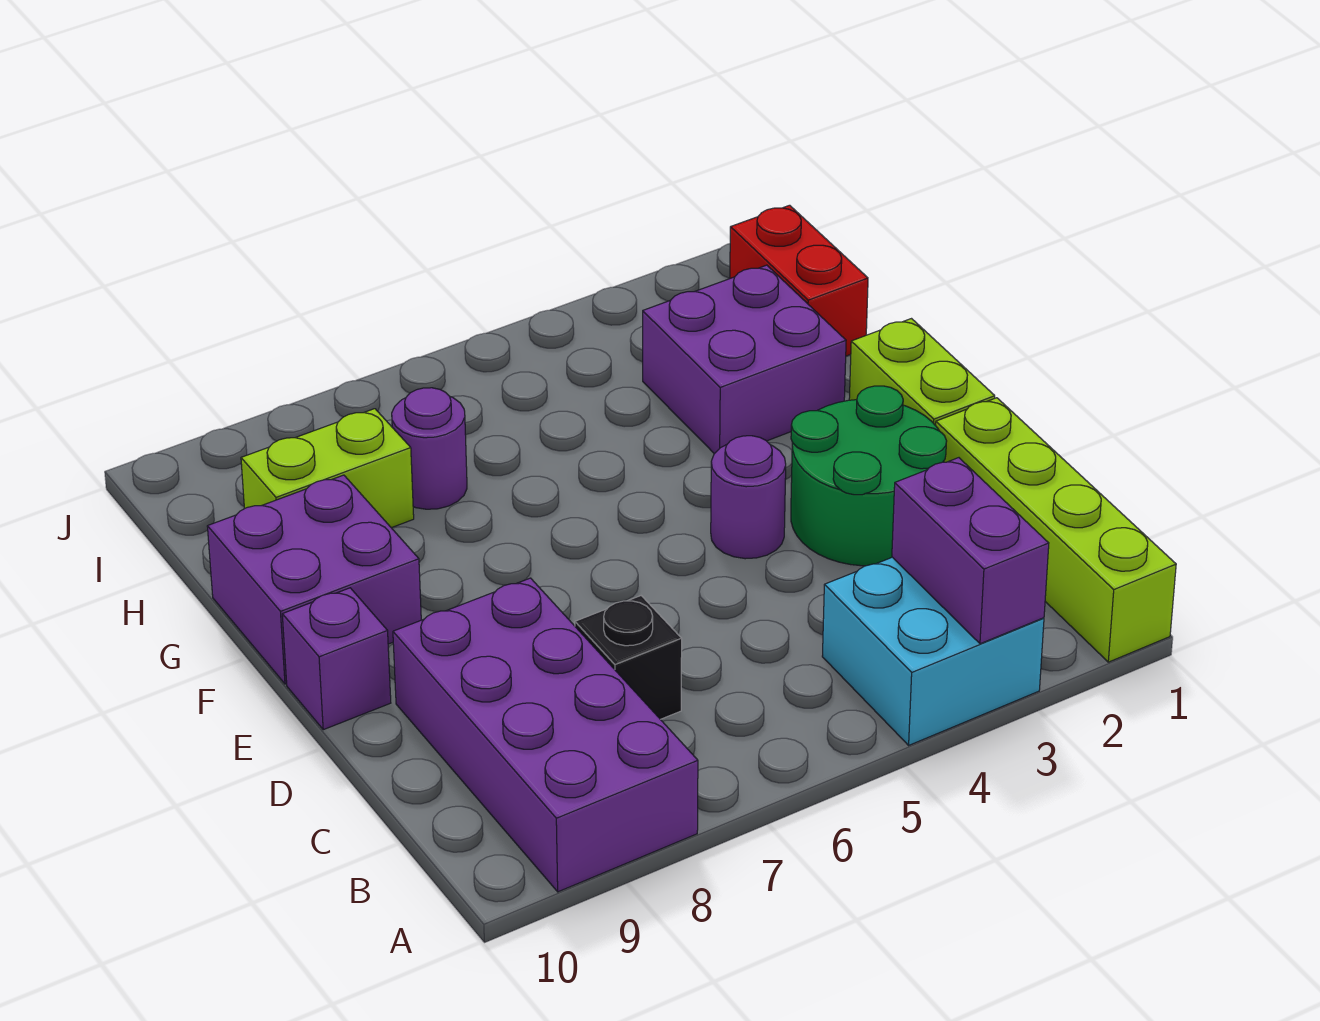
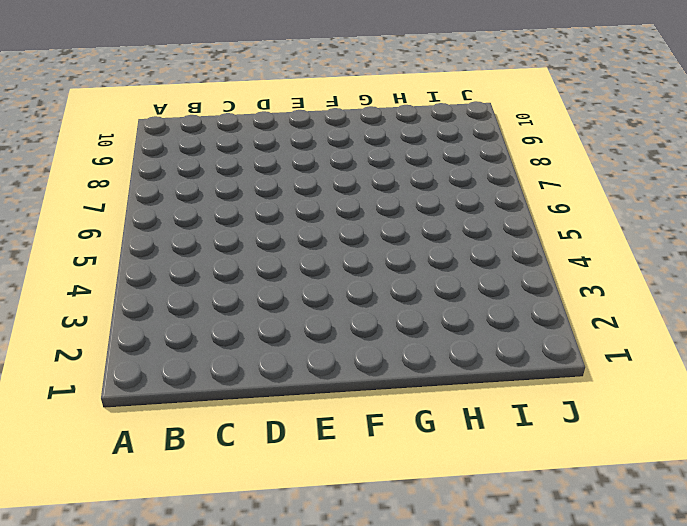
none -> lime brick A1:D1 level 1
none -> cyan brick A3:B4 level 1
none -> purple brick A8:D9 level 1

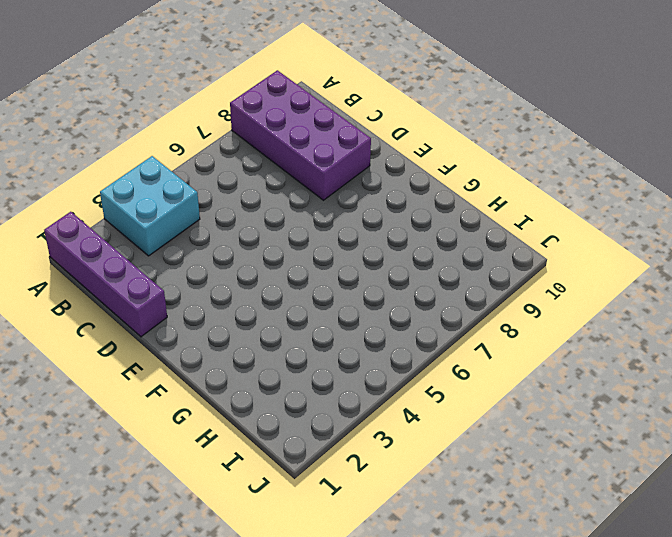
purple brick A1:D1 level 1 -> lime brick A1:D1 level 1
none -> black brick C7 level 1
none -> green round brick D2:E3 level 1
none -> lime brick E1:F1 level 1

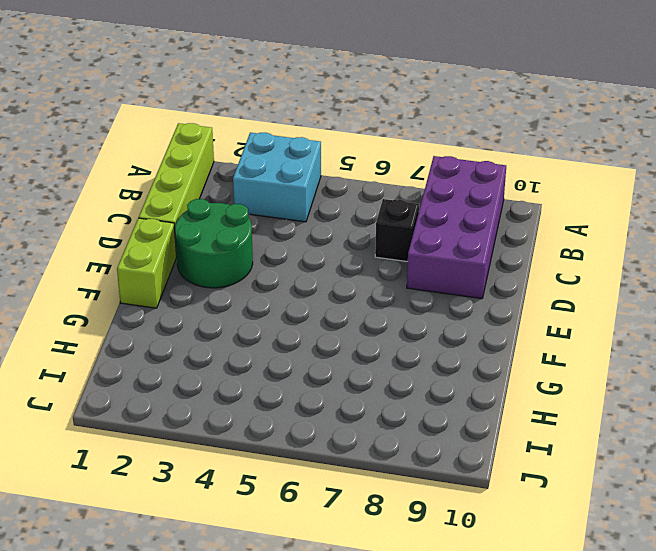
none -> purple round brick E4 level 1
none -> purple brick E10 level 1
none -> purple brick F9:G10 level 1

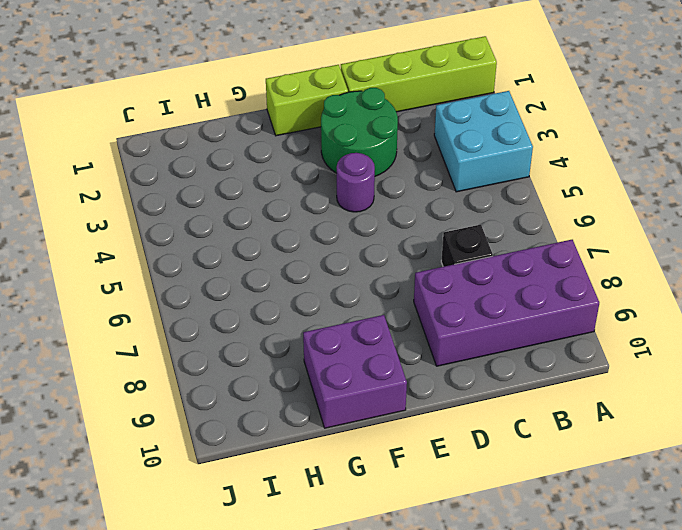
none -> purple brick E10 level 1
none -> purple brick G2:H3 level 1
none -> red brick H1:I1 level 1

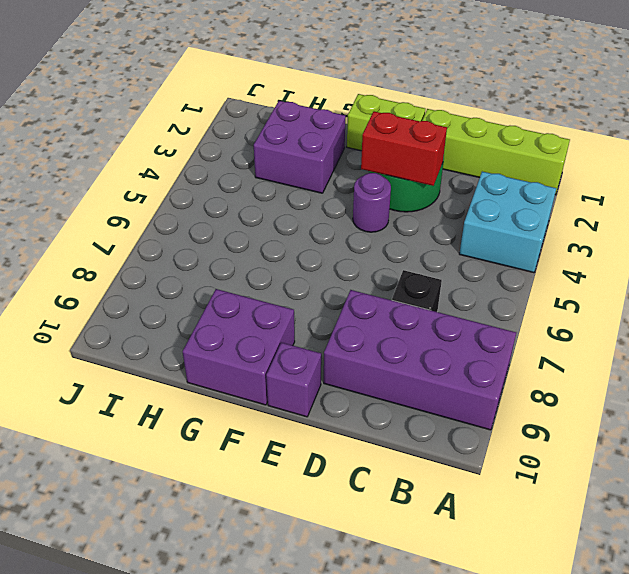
red brick D3:E3 level 2 -> red brick H1:I1 level 1
none -> purple round brick H7 level 1
none -> lime brick H8:H9 level 1
none -> purple brick A3:B3 level 2

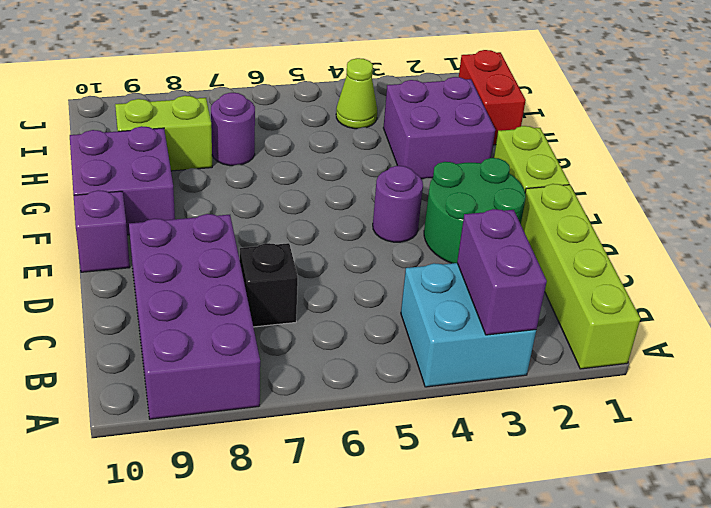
lime cone I4 level 1 -> none

